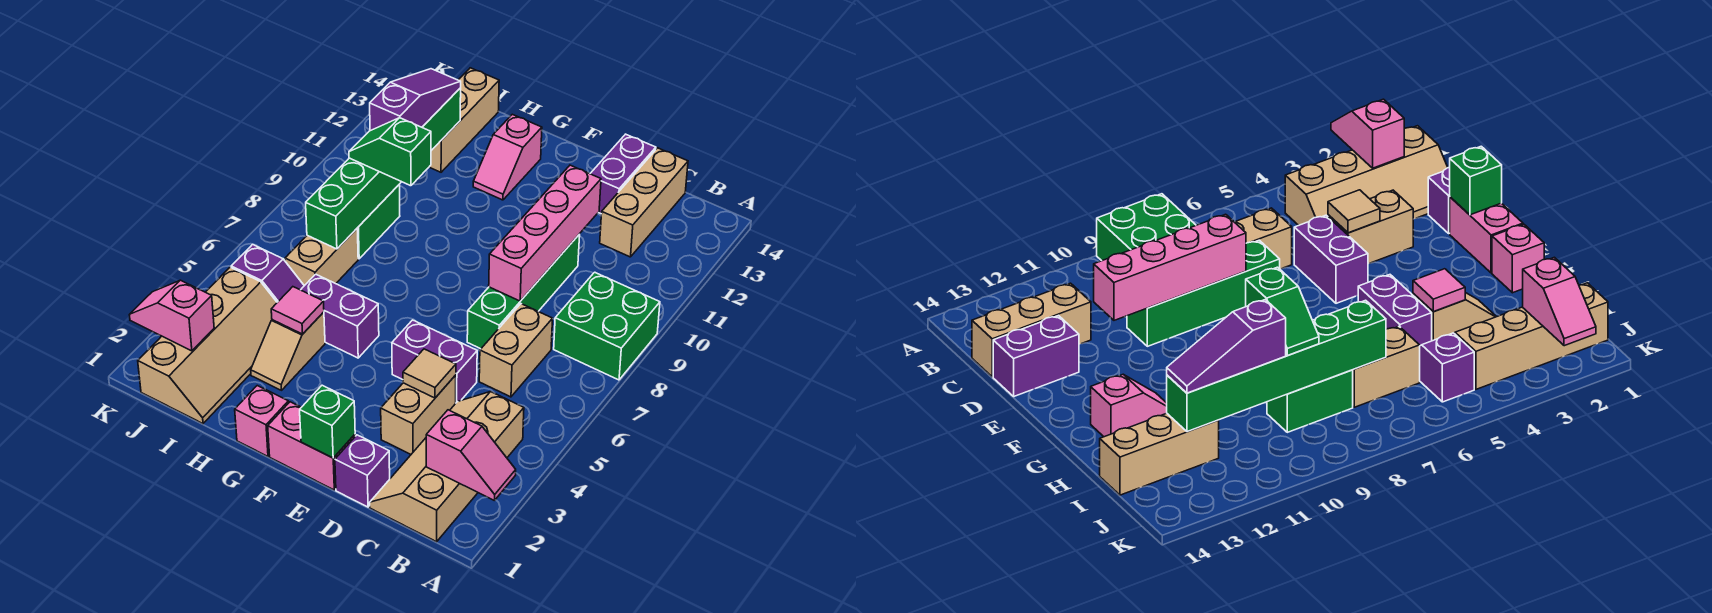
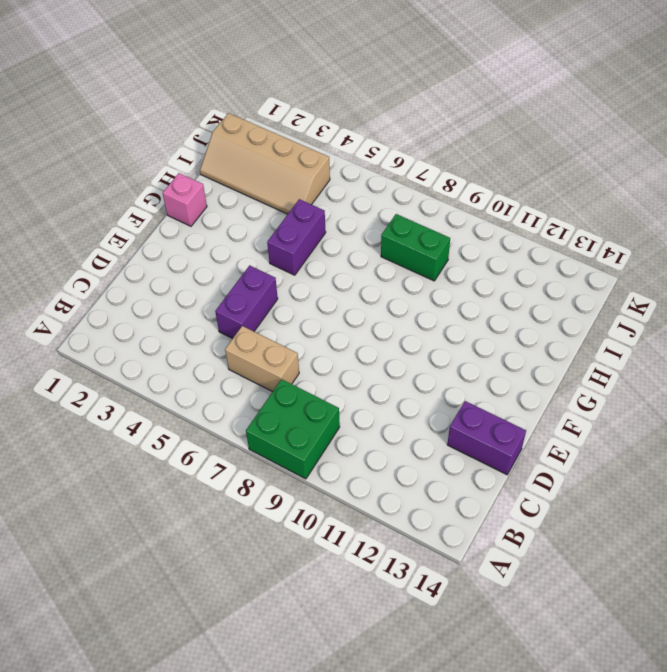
none -> tan slope B1:C4 level 1 top B
none -> tan brick C12:C14 level 1
none -> purple brick D1 level 1

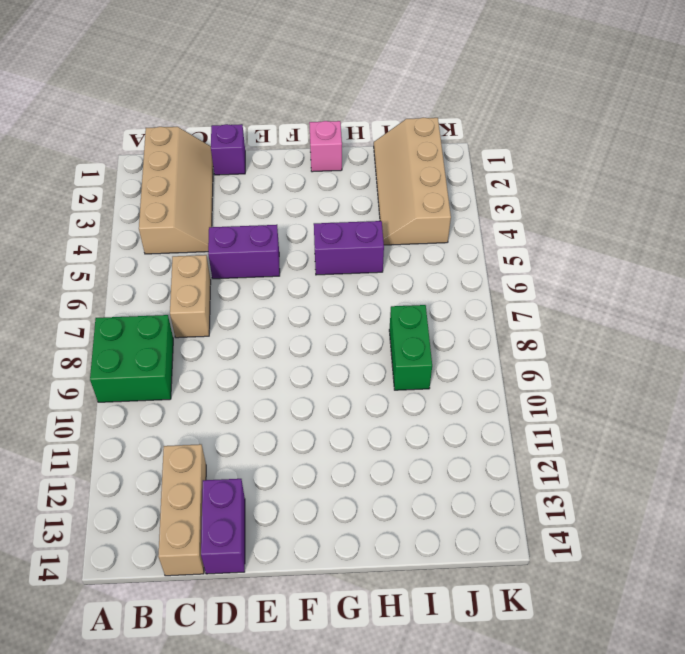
none -> tan brick D3:D4 level 1
none -> green brick D7:D10 level 1
none -> pink brick E1:F1 level 1

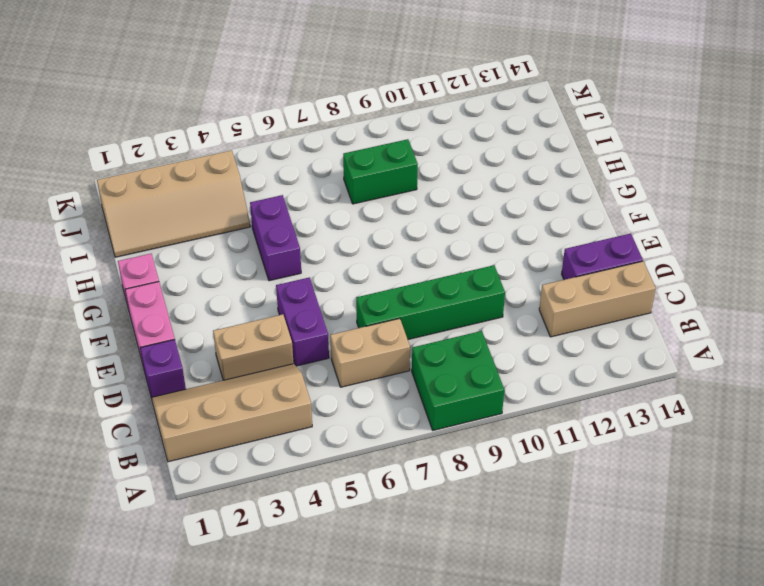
none -> pink slope G12:G13 level 1 top 13
none -> tan slope H3:H4 level 1 top 4
none -> purple slope I5:J5 level 1 top J

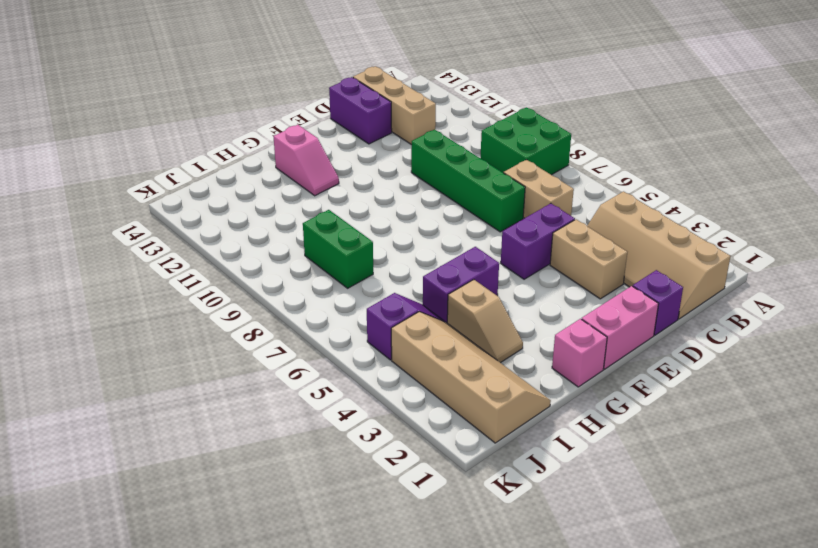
none -> tan brick I6:I7 level 1
none -> tan brick I12:I14 level 1
none -> pink slope A2:B2 level 2 top B

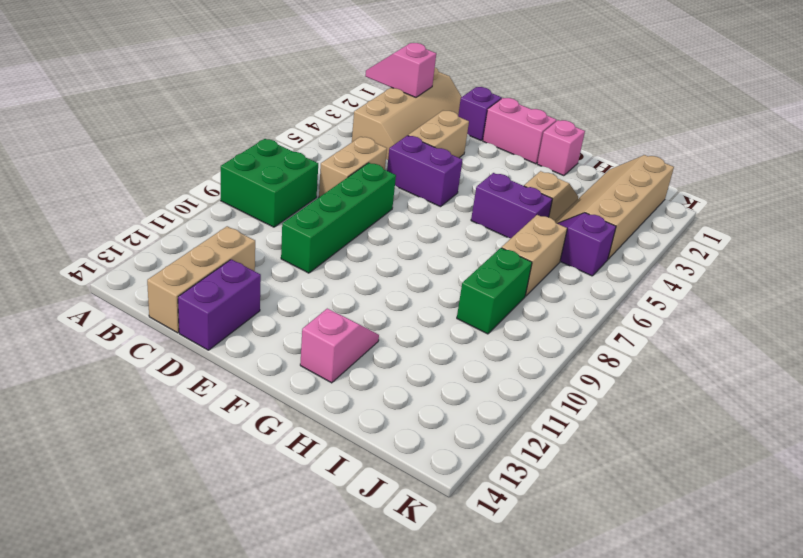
none -> tan brick I12:I14 level 1
none -> tan tile D4 level 2
none -> pink brick D8:D11 level 2

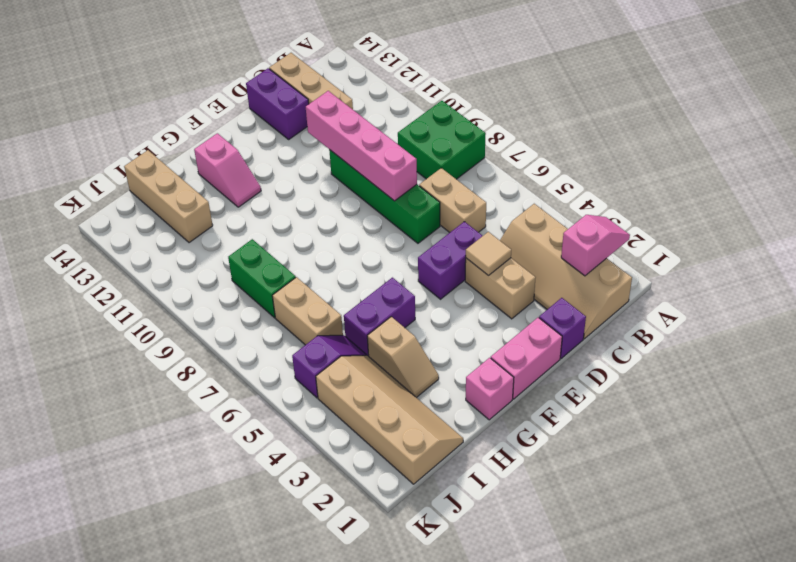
none -> green brick E1 level 2
none -> pink tile H4 level 2
none -> green brick I7:I12 level 2

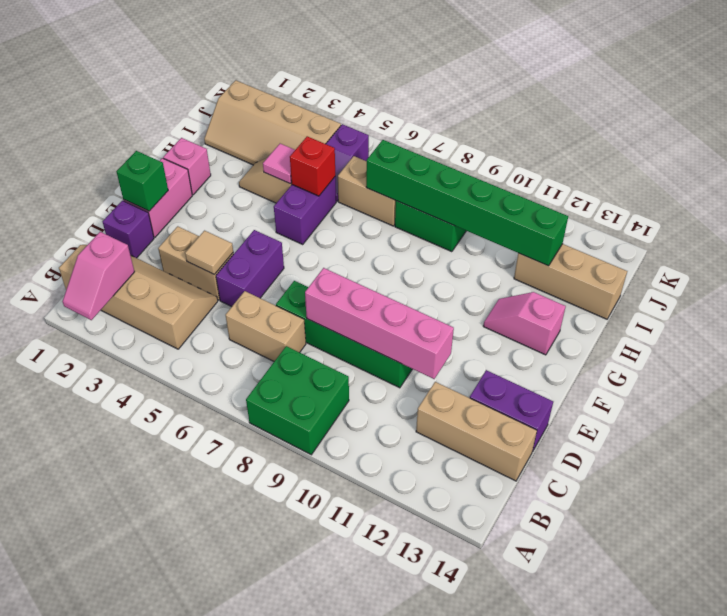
red brick H5 level 2 -> none
none -> pink slope J2:K2 level 2 top J
none -> green slope H9:I9 level 3 top H
none -> purple slope I10:I12 level 3 top 10

